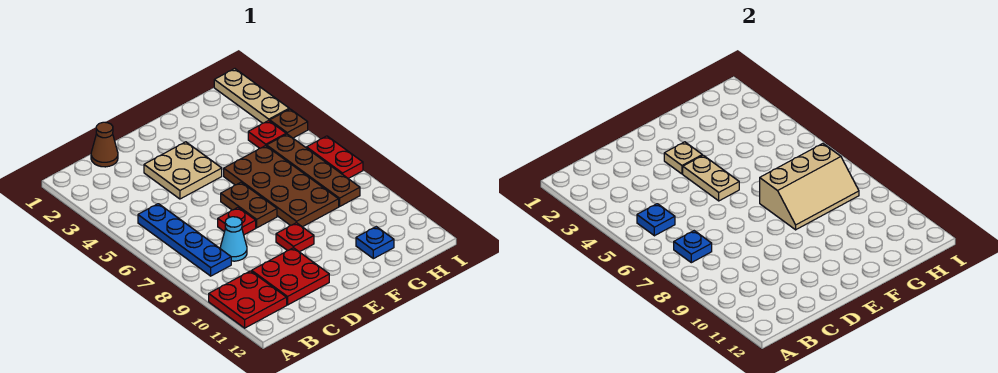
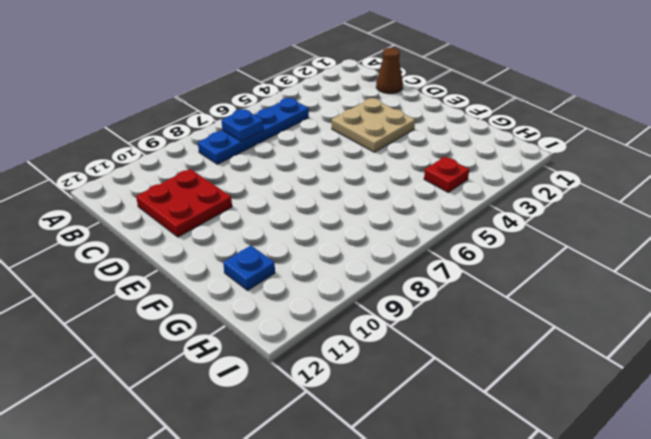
none -> red plate A10:B11 level 1
none -> cyan cone C8 level 1
none -> red plate D7 level 1

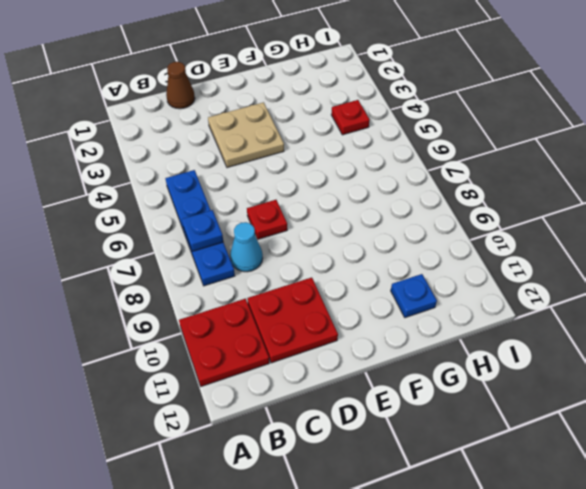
none -> brown plate E6:E7 level 1
none -> red plate E9 level 1
none -> brown plate F5:G8 level 1

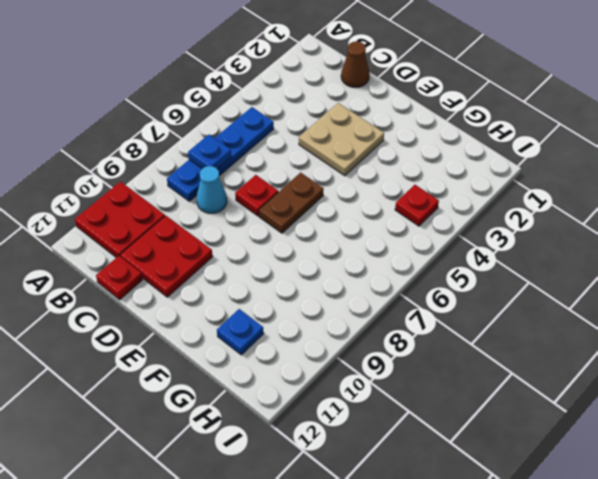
red plate C12 level 1 -> red plate E9 level 1
none -> brown plate F5:G8 level 1
none -> brown plate H5:H8 level 1
none -> tan plate I1:I3 level 1

